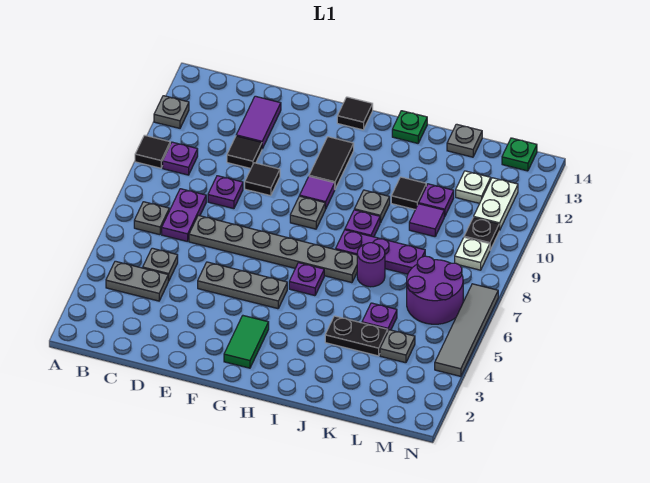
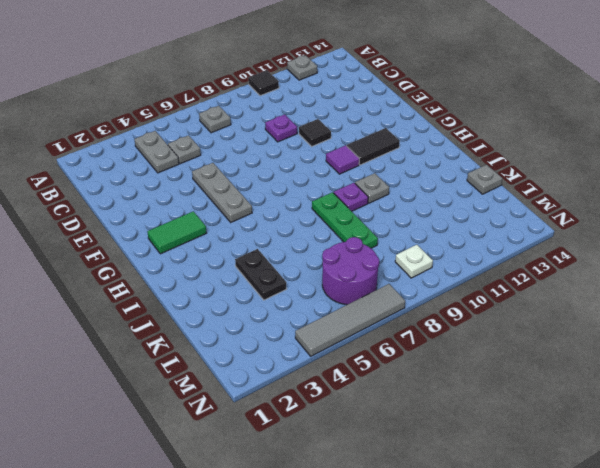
green plate I8:K8 level 1 -> purple plate I8:K8 level 1
none -> purple plate B10 level 1
none -> purple plate C7:C8 level 1
none -> grey plate D7:I7 level 1
none -> black tile D11 level 1

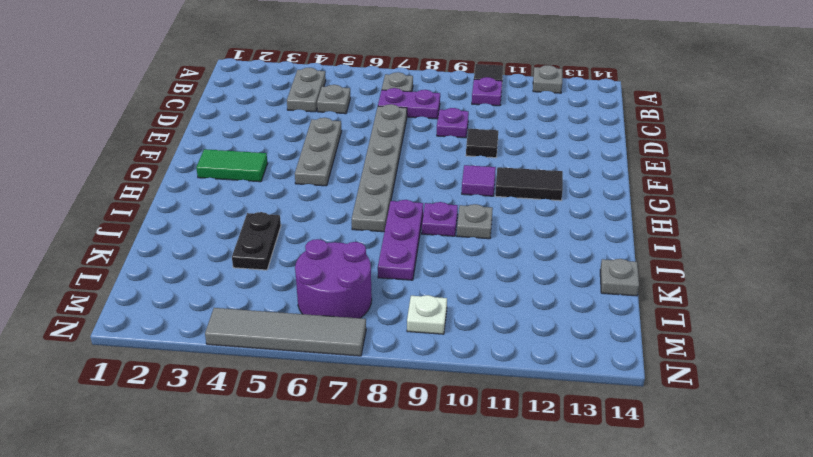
none -> black tile D11 level 1
none -> purple tile D12:D13 level 1
none -> grey plate G9 level 1
none -> black tile G14 level 1

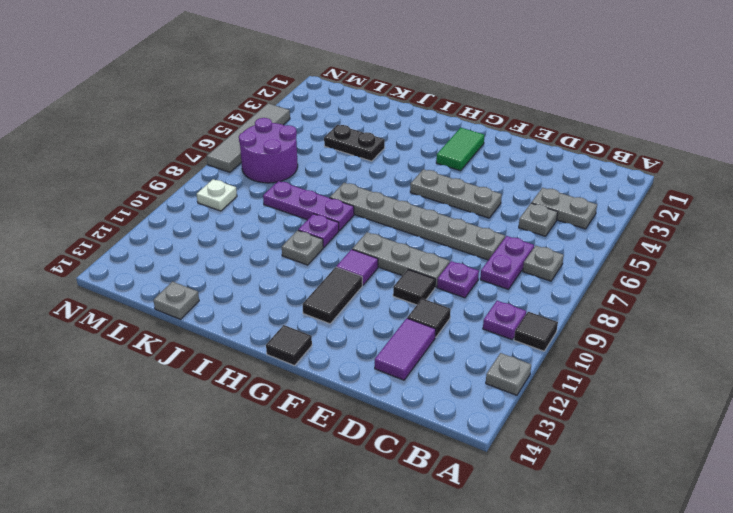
grey plate E9:G9 level 1 -> grey plate G9 level 1
none -> purple plate H6 level 1
none -> green plate I14 level 1
none -> purple round brick J7 level 1
none -> black tile J11 level 1

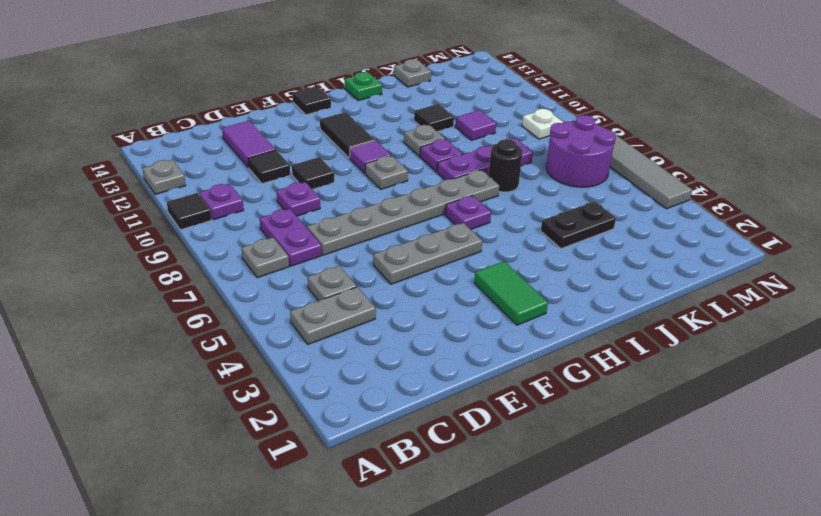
black round brick J7 level 1 -> purple round brick J7 level 1
none -> purple plate K5 level 1
none -> purple plate K11 level 1
none -> grey plate L4 level 1
none -> white plate L12 level 1

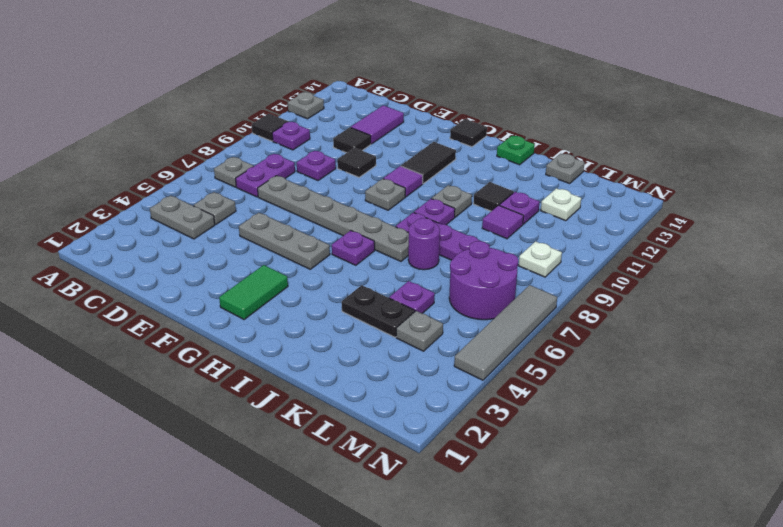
none -> black plate M10 level 1
none -> white plate M11:M12 level 1
none -> green plate M14 level 1

